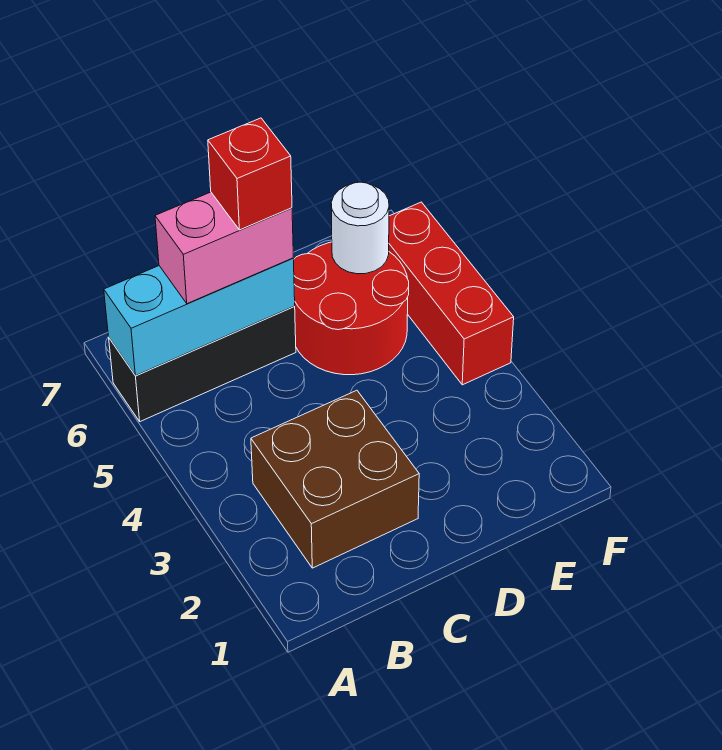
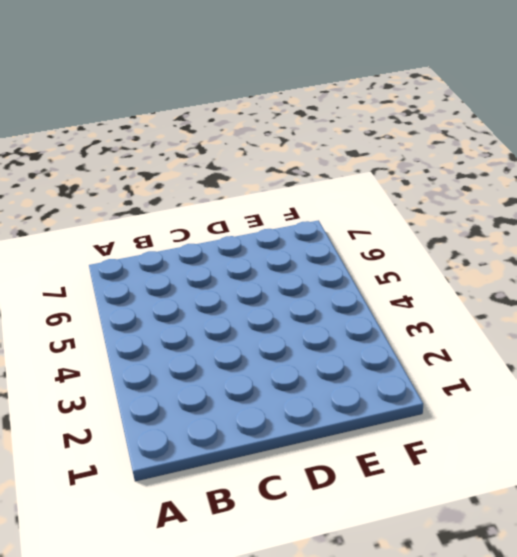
none -> black brick A6:C6 level 1
none -> brown brick B2:C3 level 1

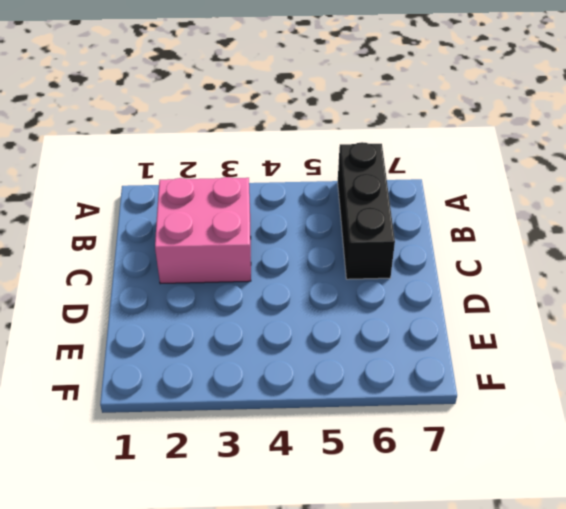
pink brick B2:C3 level 1 -> brown brick B2:C3 level 1
none -> red round brick D5:E6 level 1
none -> red brick F4:F6 level 1

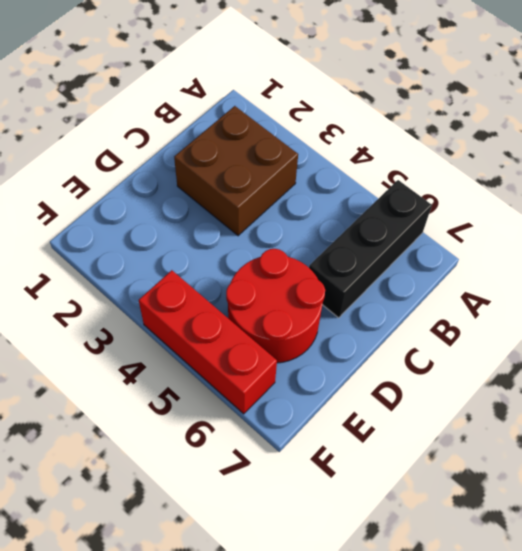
none -> cyan brick A6:C6 level 2
none -> white round brick E6 level 2

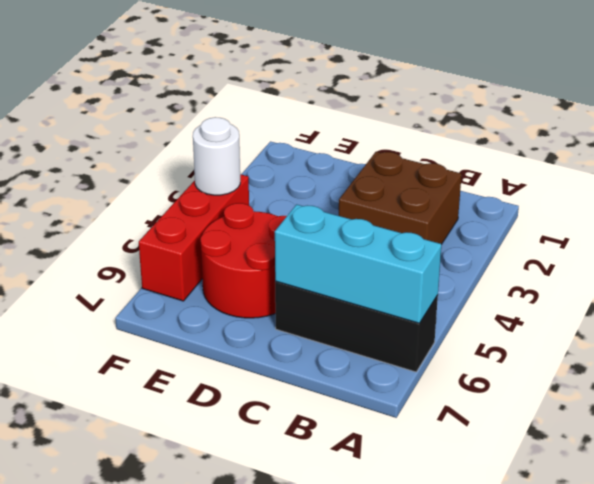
white round brick F4 level 2 -> white round brick E6 level 2
none -> pink brick B6:C6 level 3
none -> red brick C6 level 4

